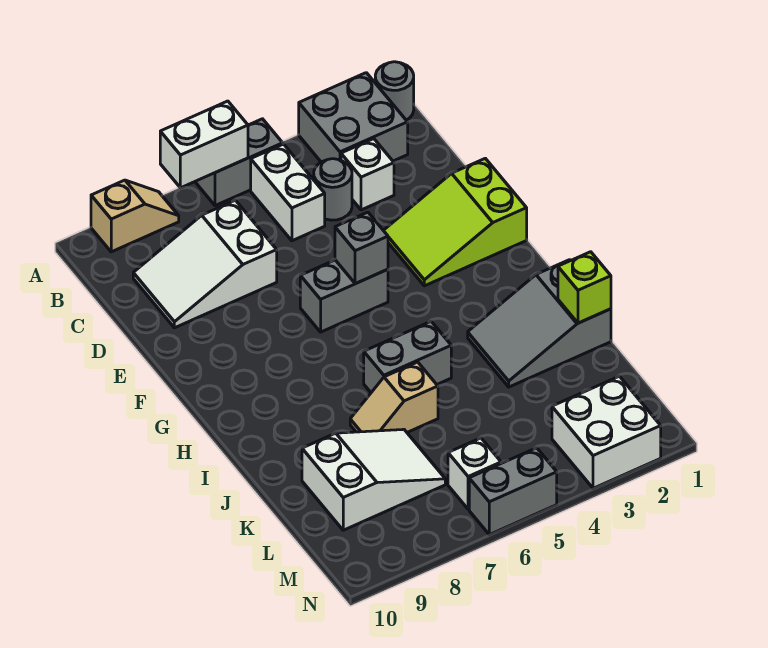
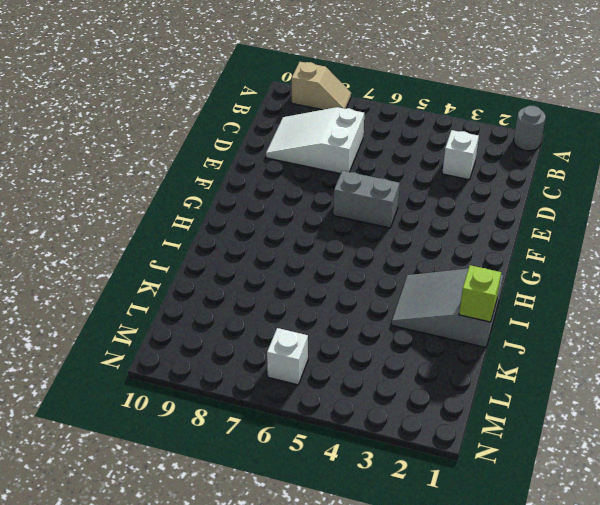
none -> grey brick A2:B3 level 1
none -> grey brick A5:A6 level 1
none -> white brick B5:C5 level 1

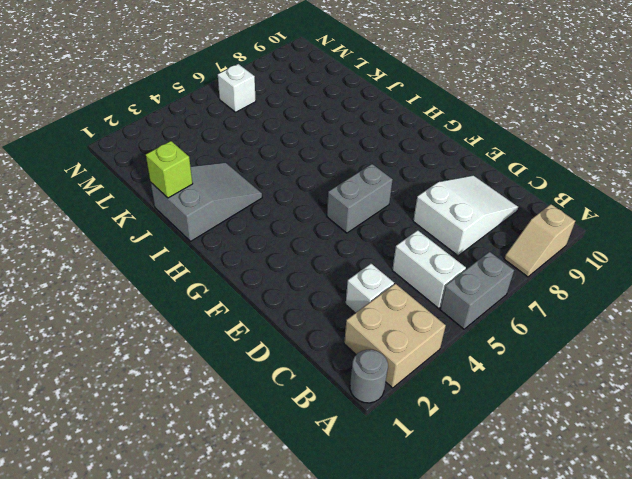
tan brick A2:B3 level 1 -> grey brick A2:B3 level 1
none -> grey round brick C4 level 1
none -> lime slope E1:F3 level 1 top 1
none -> grey brick I5:I6 level 1

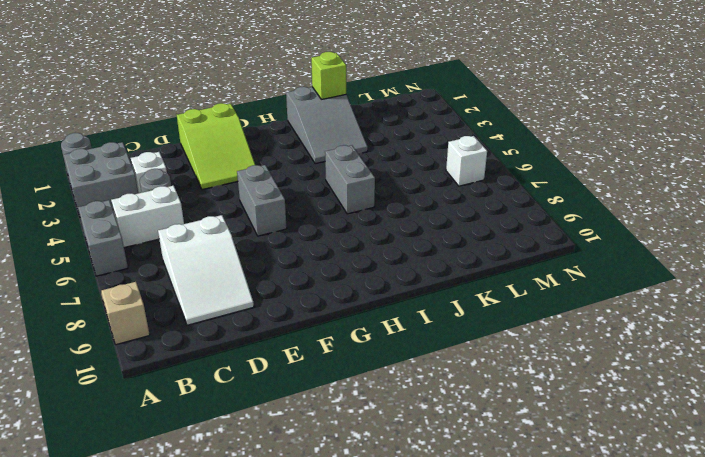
none -> tan slope J6:J7 level 1 top 6
none -> white slope K7:L9 level 1 top 9
none -> white brick M2:N3 level 1

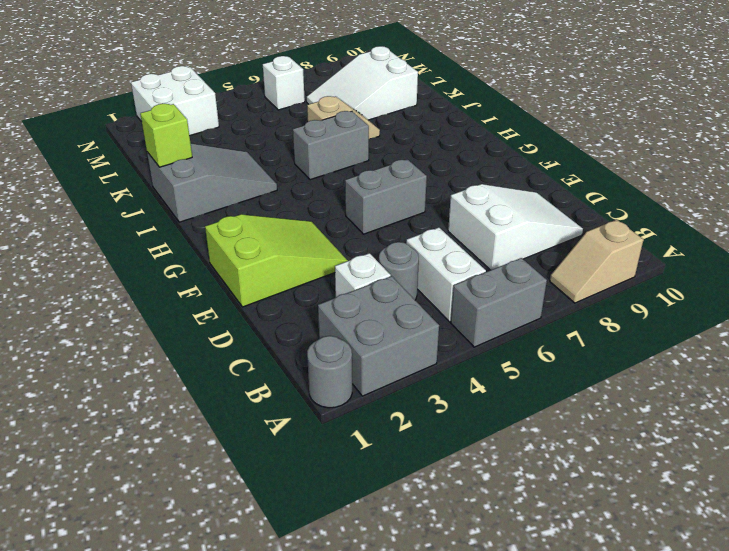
none -> grey brick N5:N6 level 1
none -> white brick A6:A7 level 2
none -> grey brick F5 level 2

